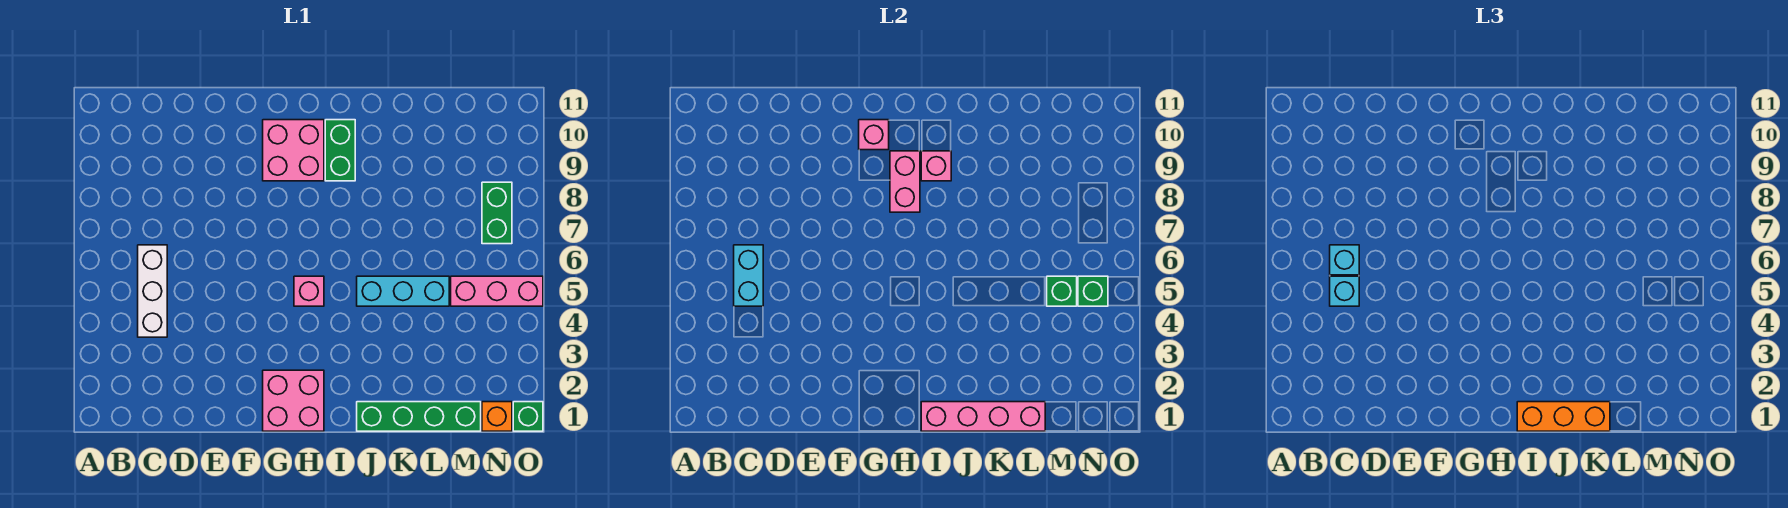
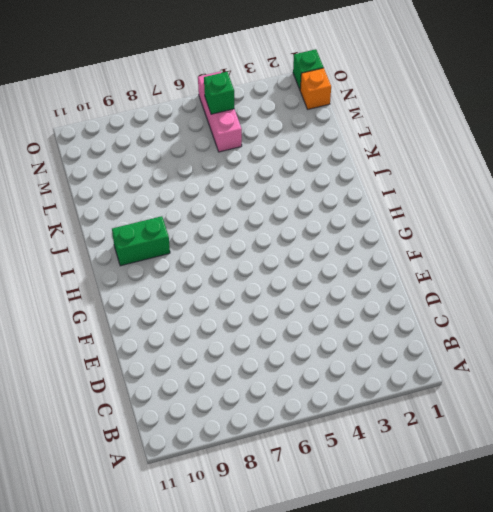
none -> white brick C4:C6 level 1
none -> pink brick G1:H2 level 1
none -> pink brick G9:H10 level 1

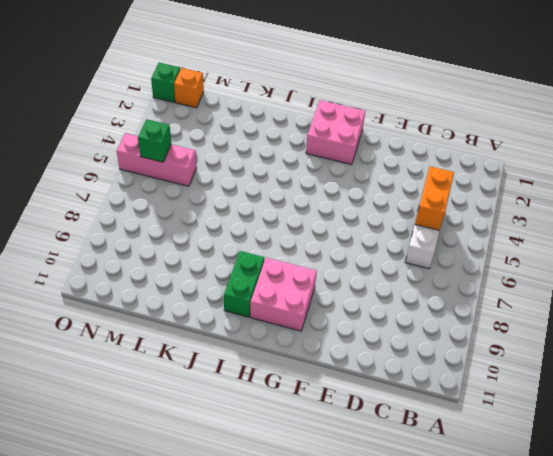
orange brick C4:C5 level 2 -> cyan brick C5:C6 level 2
none -> pink brick H5 level 1
none -> green brick J1:M1 level 1
none -> cyan brick J5:L5 level 1

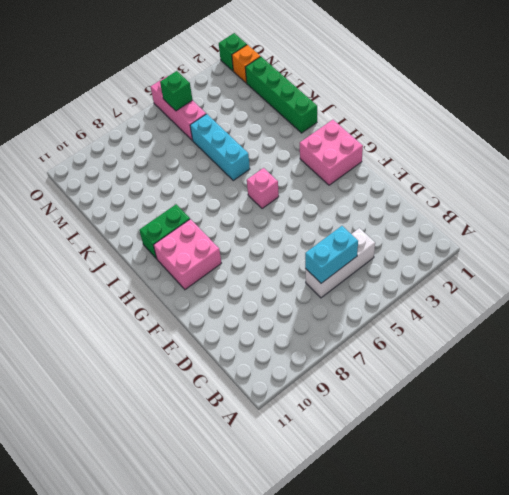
none -> green brick N7:N8 level 1
none -> pink brick G10 level 2
none -> pink brick H8:H9 level 2

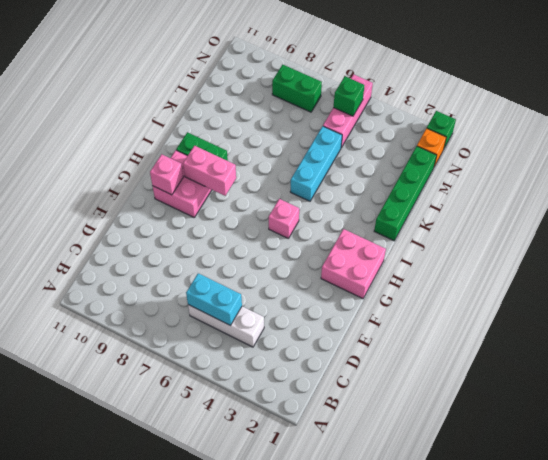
none -> pink brick I1:L1 level 2
none -> pink brick I9 level 2
none -> green brick M5 level 2

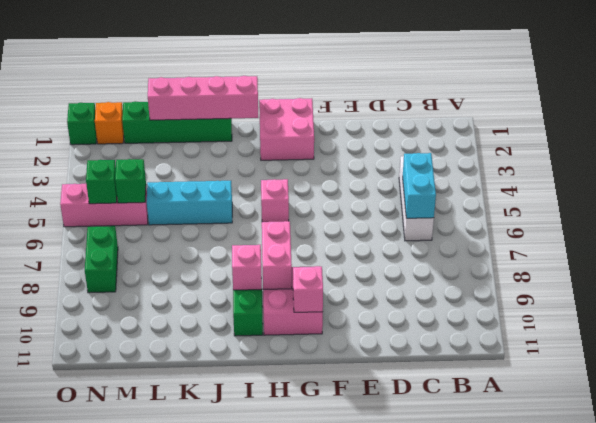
none -> cyan brick C5 level 3
none -> cyan brick C6 level 3
none -> orange brick I1:K1 level 3

